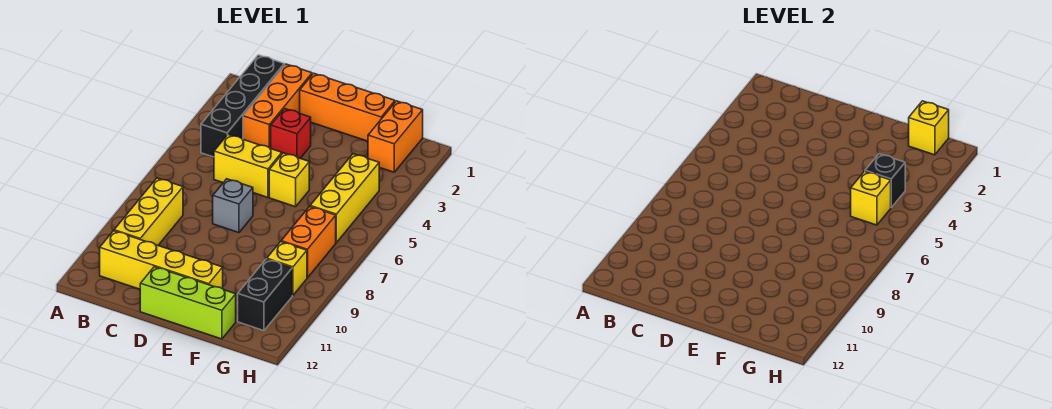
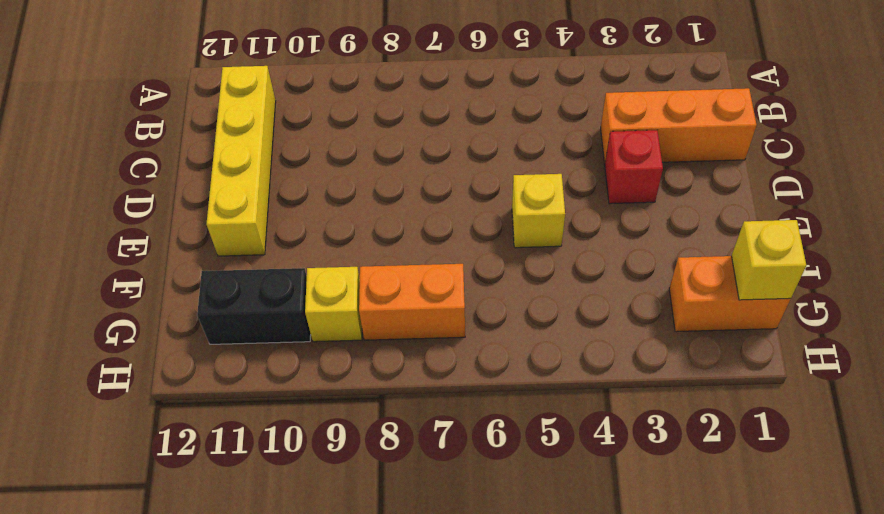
none -> black brick B1:B4 level 1
none -> yellow brick B8:B10 level 1
none -> yellow brick C5:D5 level 1

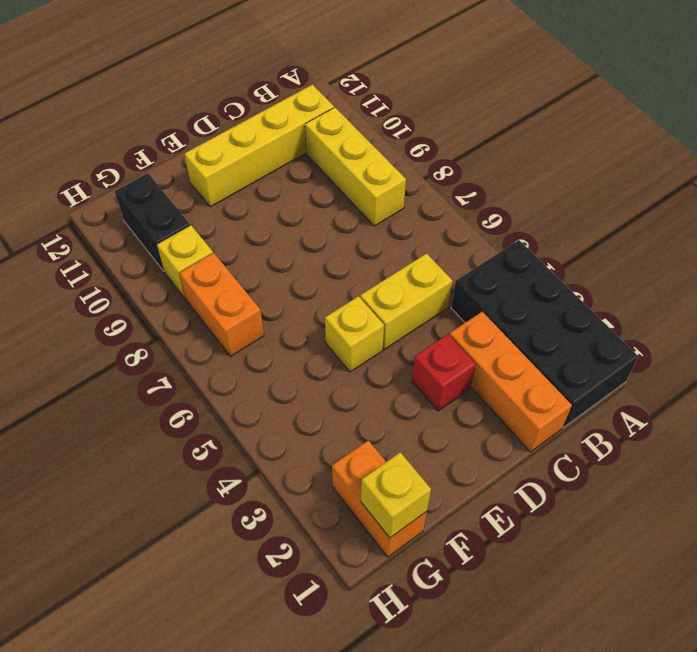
black brick A1:B4 level 1 -> black brick B1:B4 level 1
none -> orange brick D1:F1 level 1
none -> grey brick D7 level 1
none -> lime brick D12:F12 level 1

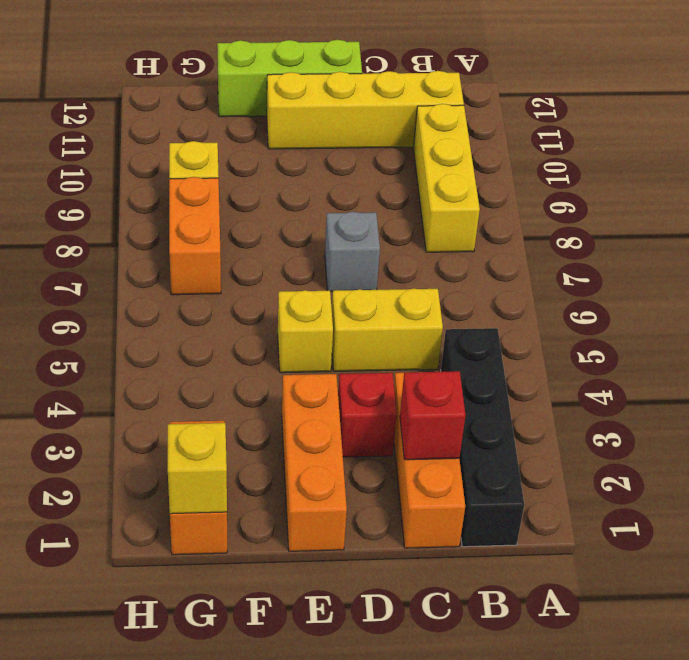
red brick C2 level 2 -> none
orange brick E1:E3 level 1 -> orange brick D1:F1 level 1
none -> yellow brick G4:G6 level 1
none -> black brick G10:G11 level 1
none -> black brick G4 level 2

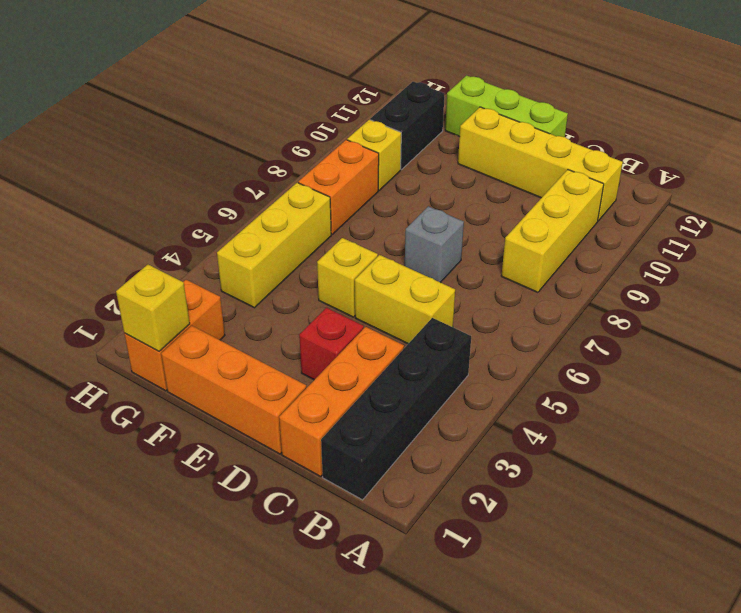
none -> black brick G4 level 2
none -> yellow brick G5 level 2

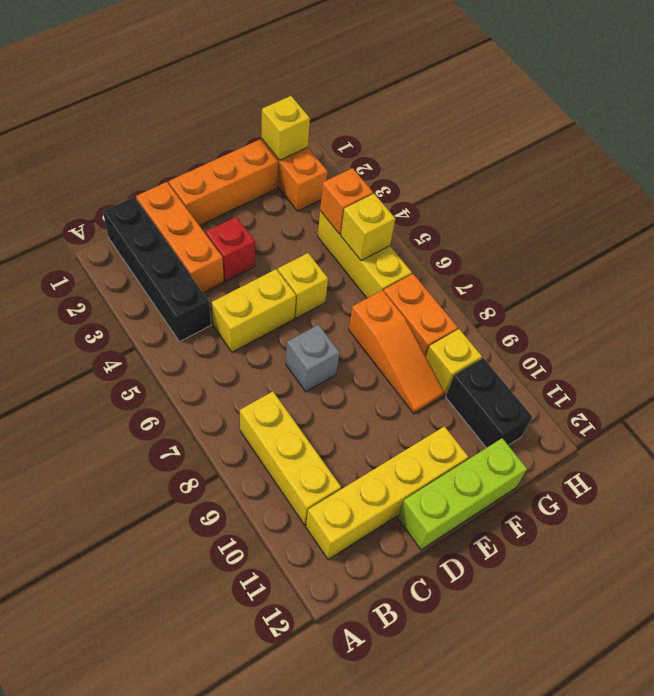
orange slope F7:F9 level 1 top 7 -> none
orange brick G4 level 2 -> black brick G4 level 2

